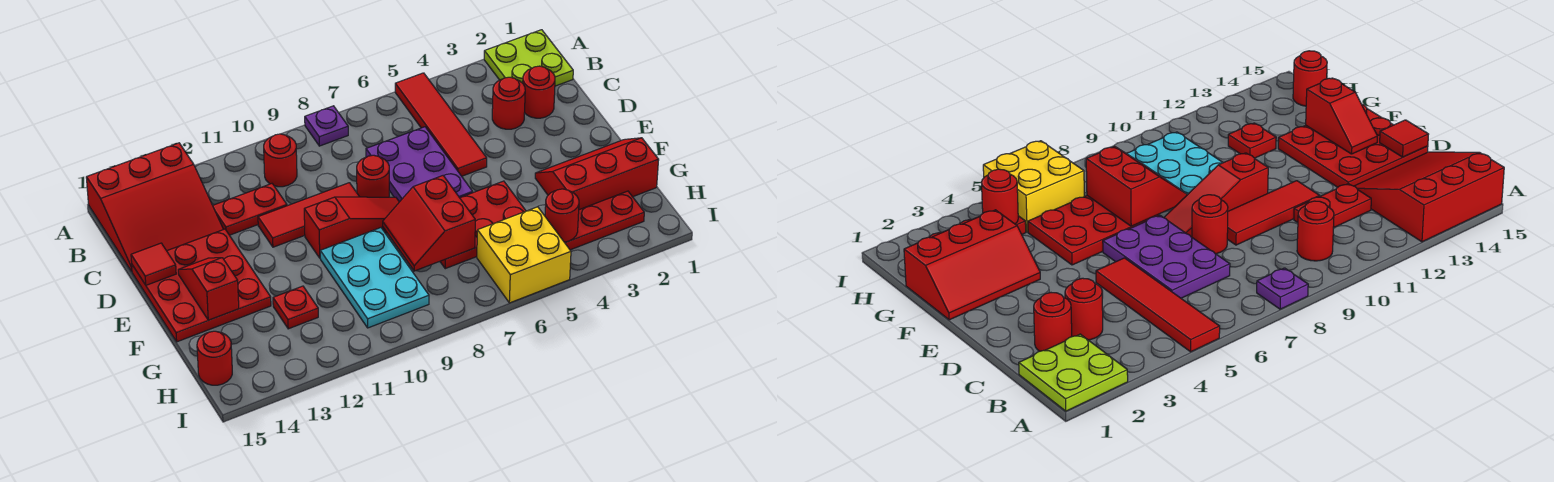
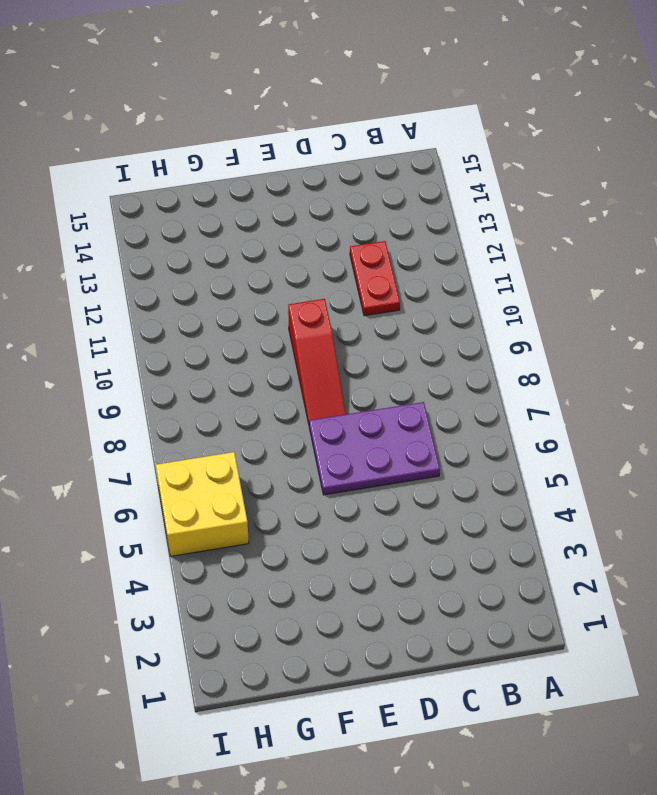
none -> lime plate A1:B2 level 1
none -> red tile A5:D5 level 1
none -> purple plate A8 level 1

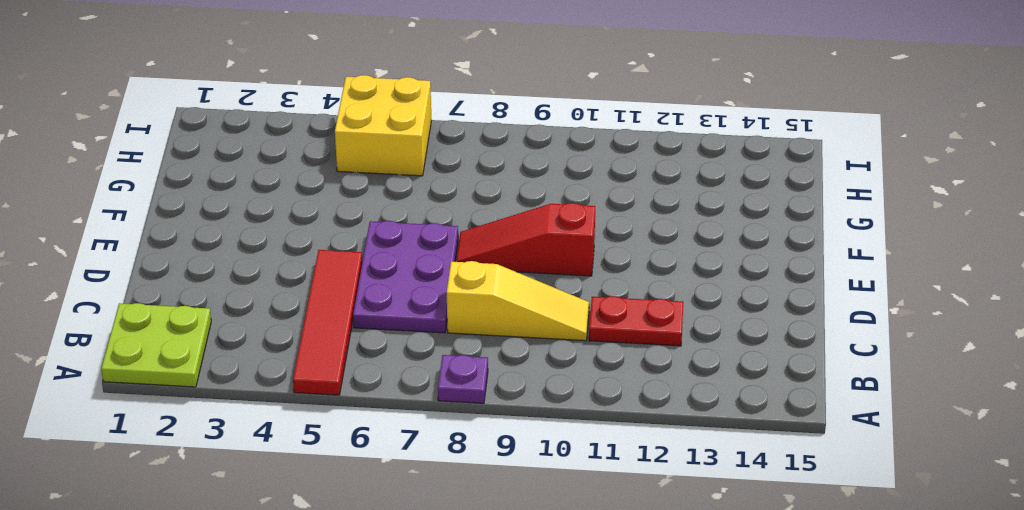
yellow slope C8:C10 level 1 top 8 -> none
none -> red slope A13:C15 level 1 top A
none -> red round brick B10 level 1
none -> red round brick C2 level 1

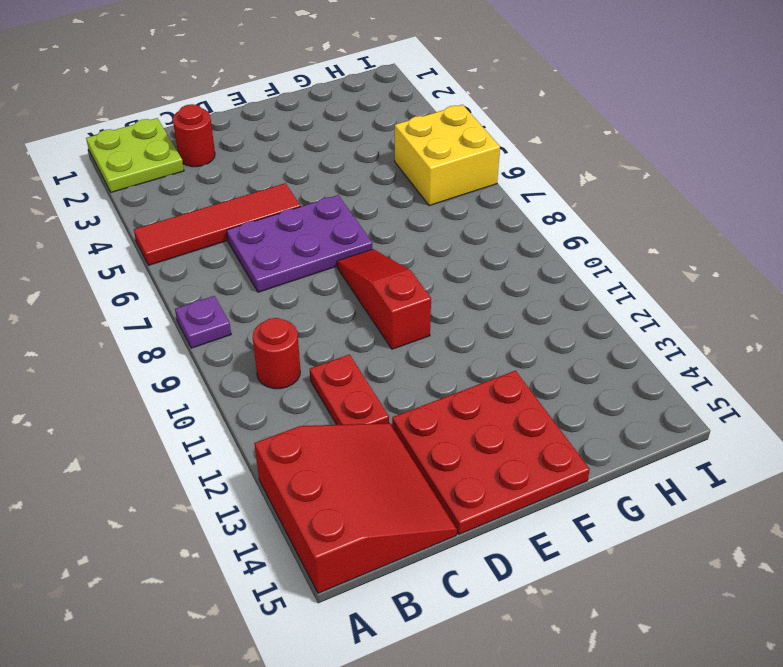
none -> red round brick C3 level 1
none -> red round brick D8 level 1
none -> red tile D9:D11 level 1

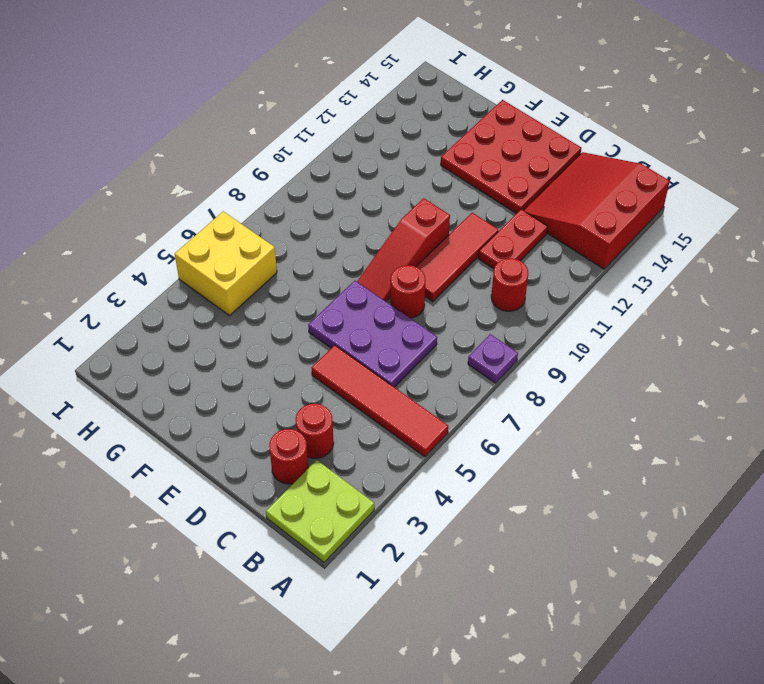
none -> red slope F1:G3 level 1 top G
none -> red plate F5:G7 level 1
none -> cyan plate F9:H10 level 1

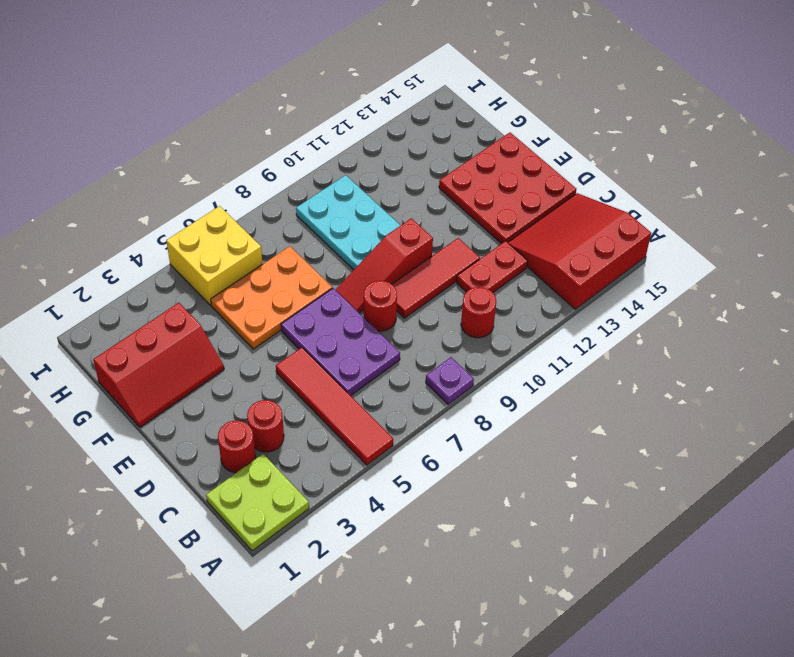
orange plate F5:G7 level 1 -> red plate F5:G7 level 1
none -> red plate G12 level 1
none -> red plate H2:H4 level 1
none -> red round brick H15 level 1

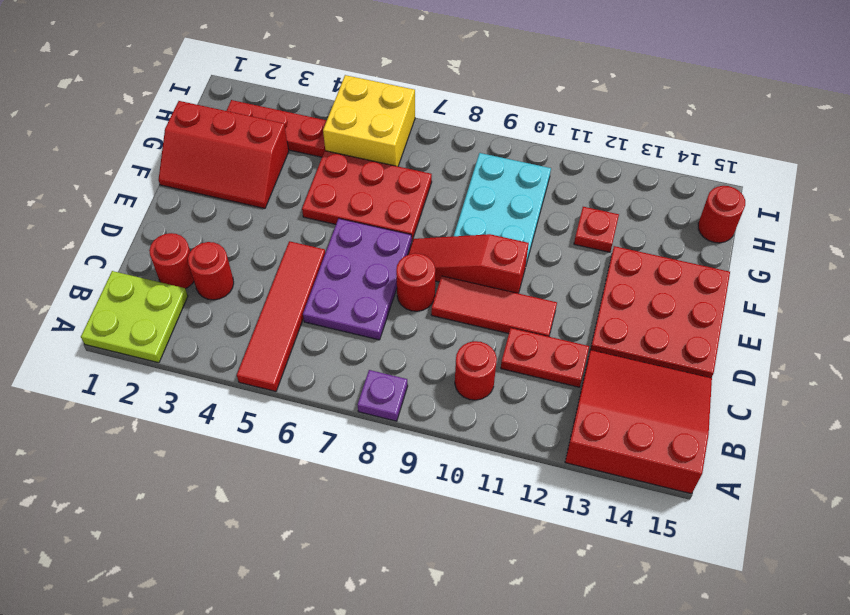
none -> red tile D15 level 2
none -> red slope E14:F14 level 2 top F
none -> red slope F7:G8 level 2 top 7

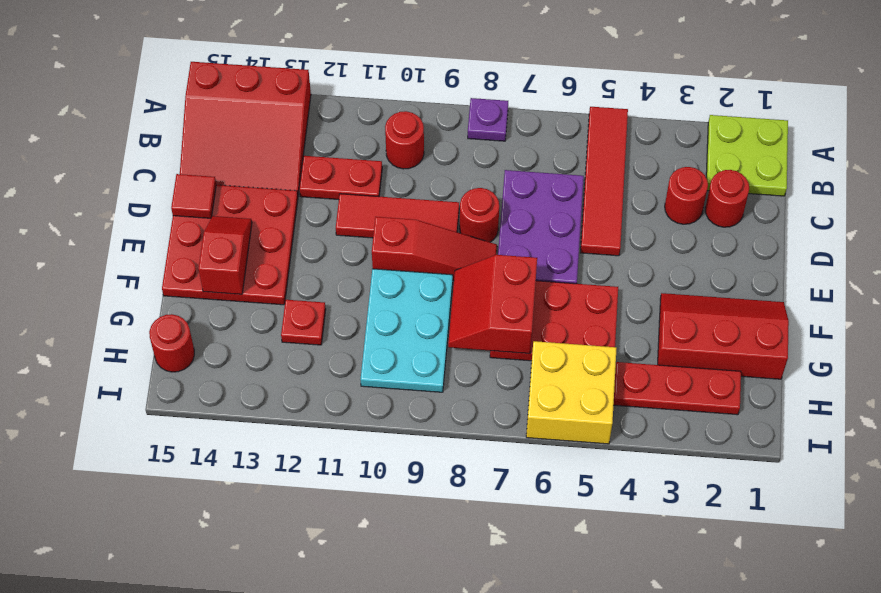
none -> red round brick H4 level 2

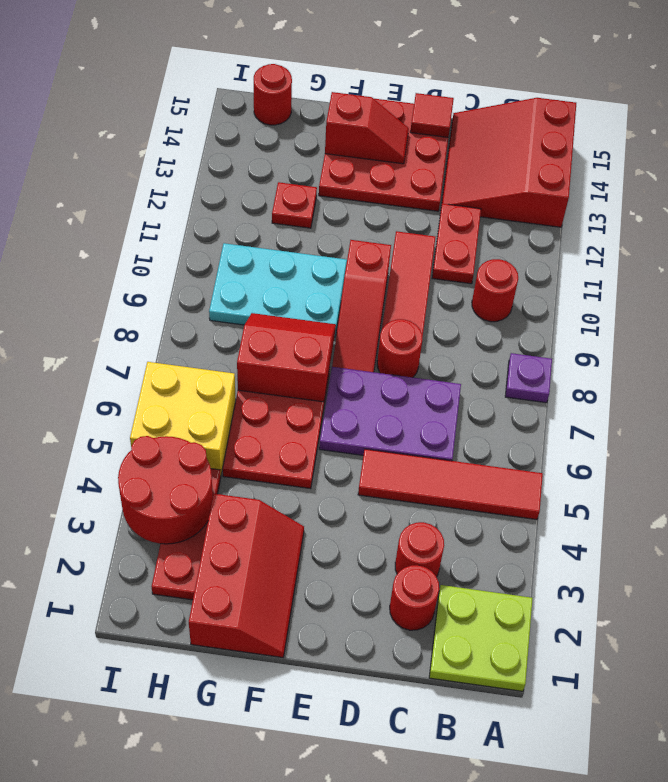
red round brick H3:I4 level 2 -> red round brick H4 level 2

